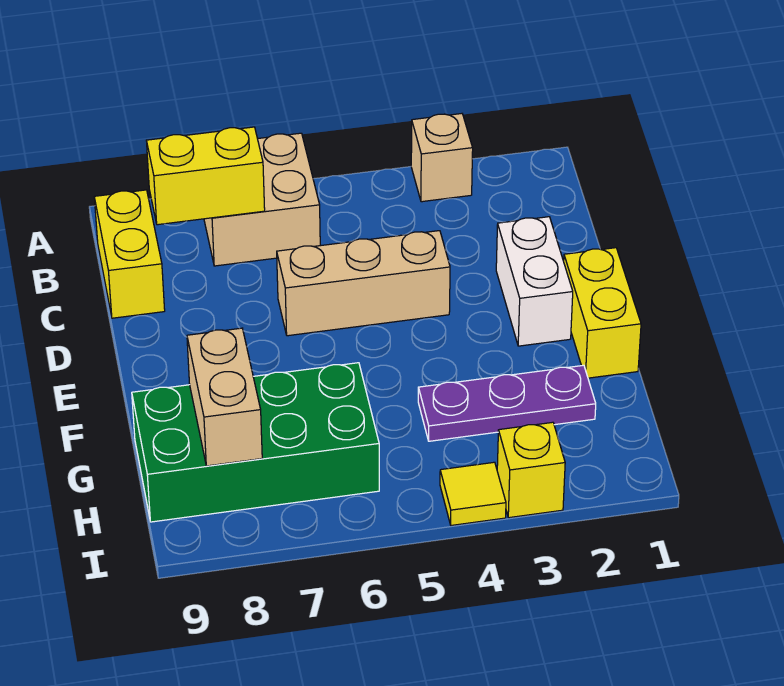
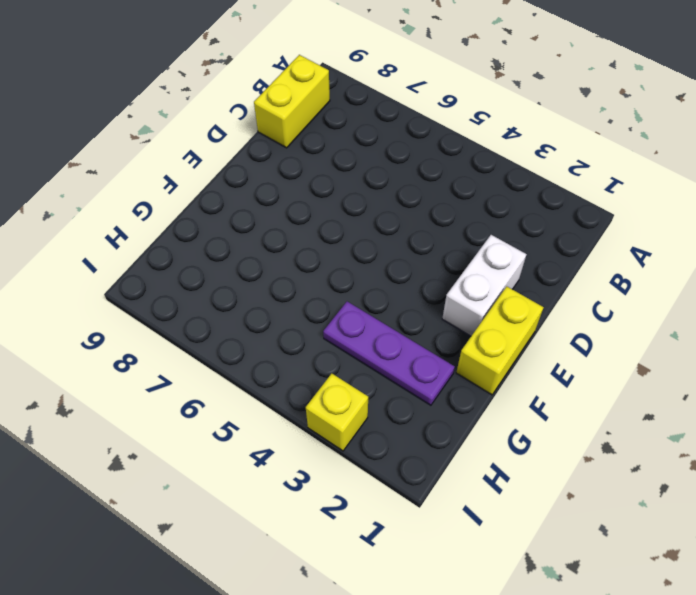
none -> tan brick A3 level 1
none -> tan brick A6:B7 level 1
none -> tan brick D4:D6 level 1

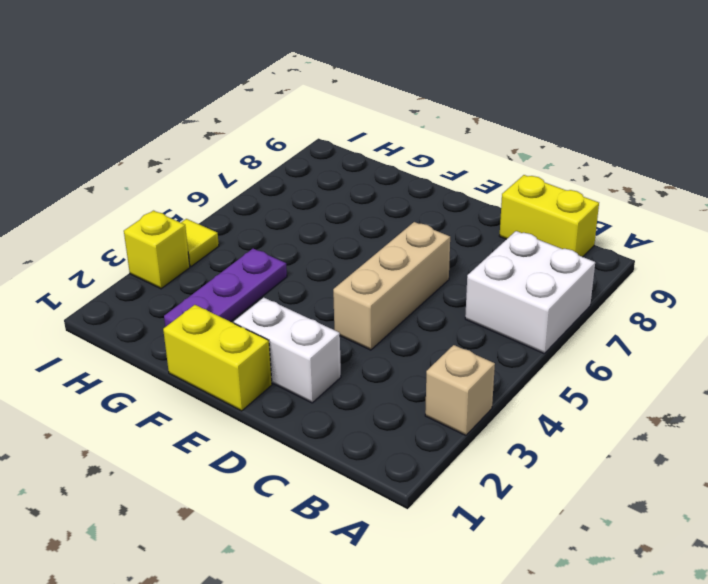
white brick A6:B7 level 1 -> tan brick A6:B7 level 1
none -> green brick G6:H9 level 1
none -> yellow brick B7:B8 level 2
none -> tan brick G8:H8 level 2

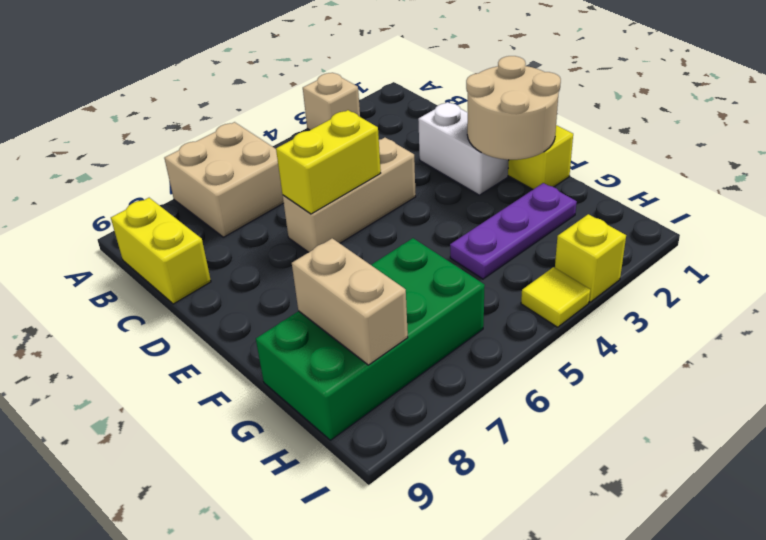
yellow brick D5:D6 level 2 -> yellow brick B7:B8 level 2
tan round brick E1:F2 level 2 -> none

